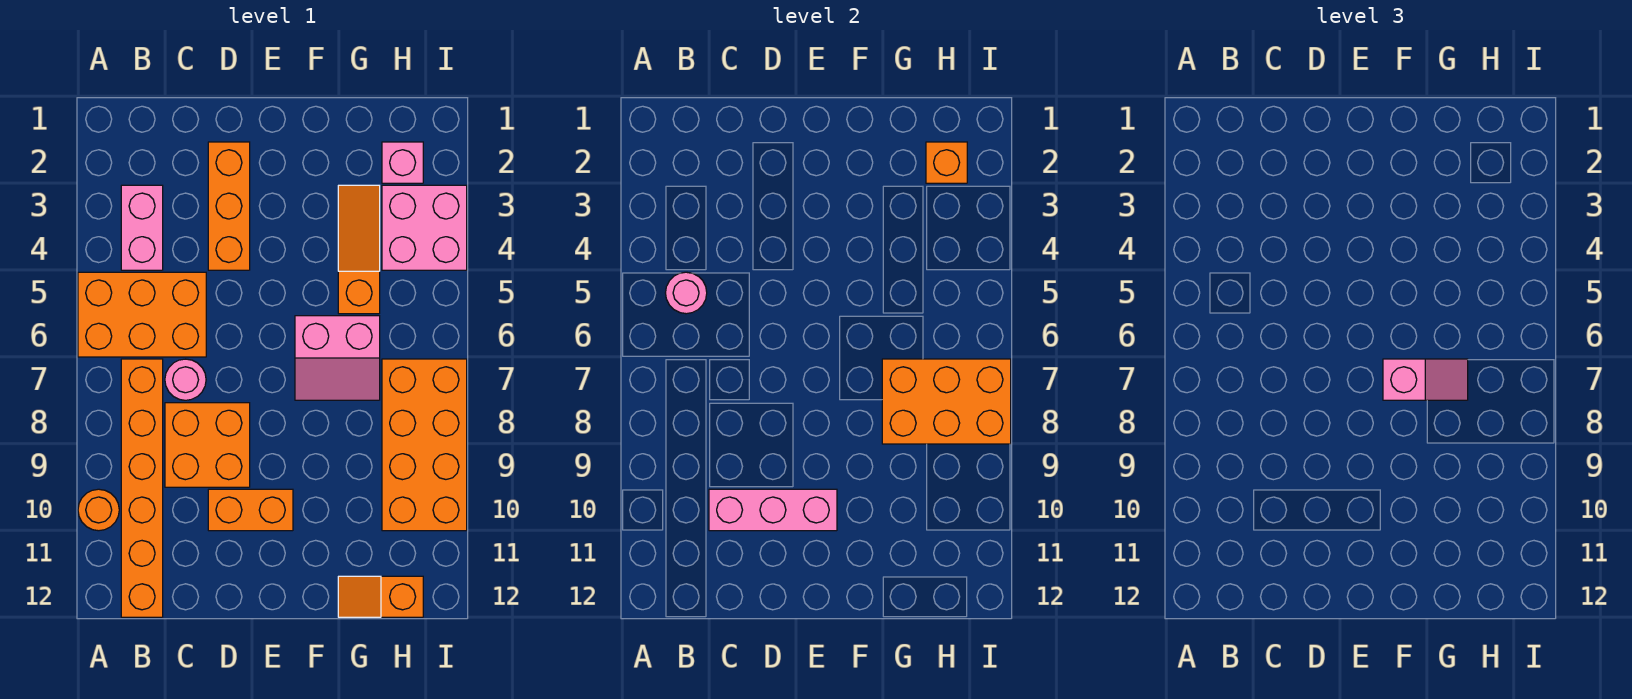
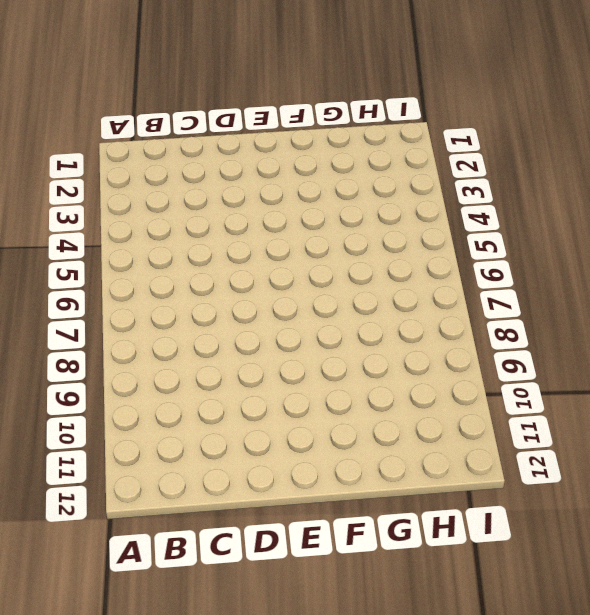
none -> orange brick A5:C6 level 1
none -> orange round brick A10 level 1
none -> pink brick B3:B4 level 1

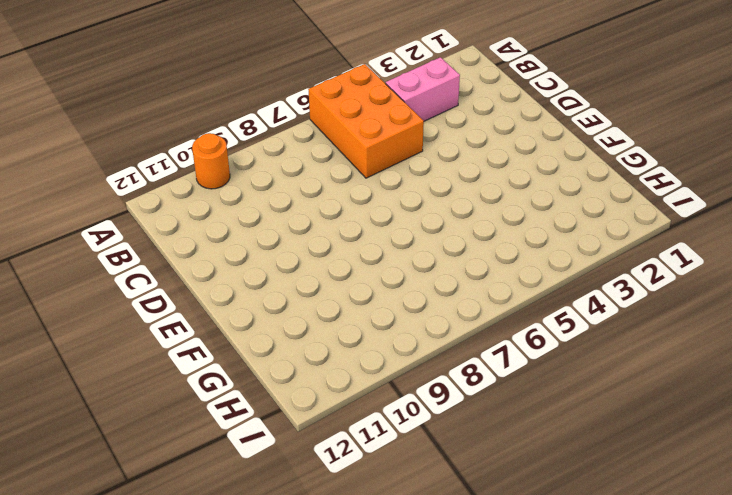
none -> orange brick B7:B12 level 1
none -> pink round brick C7 level 1
none -> orange brick C8:D9 level 1

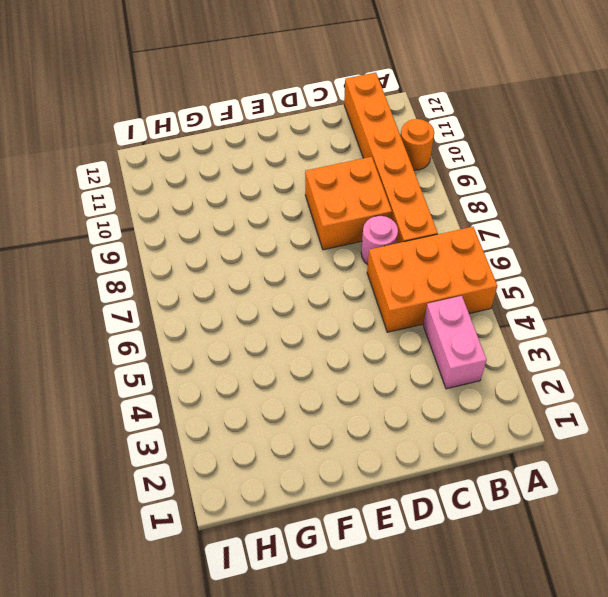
none -> orange brick D2:D4 level 1
none -> orange brick D10:E10 level 1
none -> pink slope F6:G7 level 1 top 6

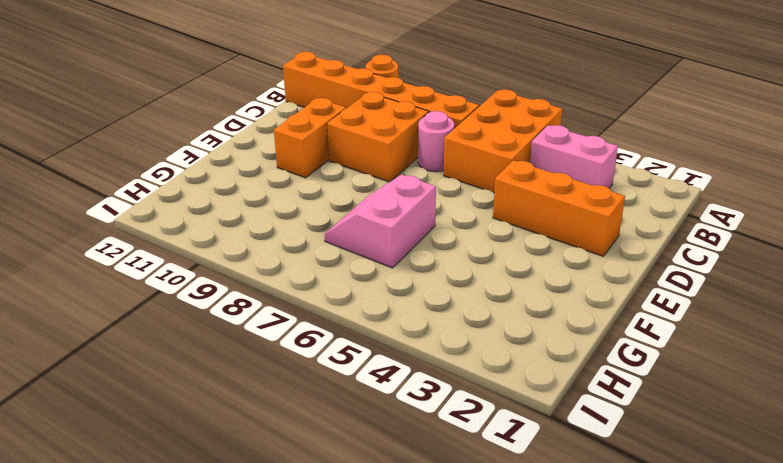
none -> orange slope G3:G5 level 1 top 5
none -> orange slope G12:H12 level 1 top H
none -> pink brick H2 level 1

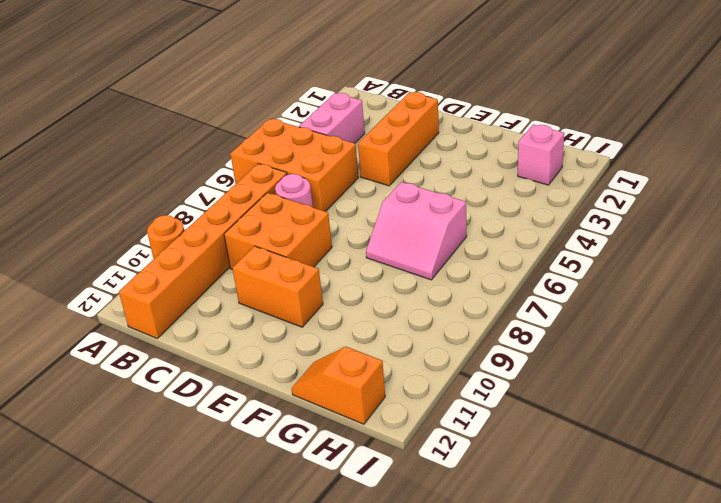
none -> orange slope G3:G5 level 1 top 5
none -> pink brick H3:I4 level 1
none -> orange brick H7:I10 level 1

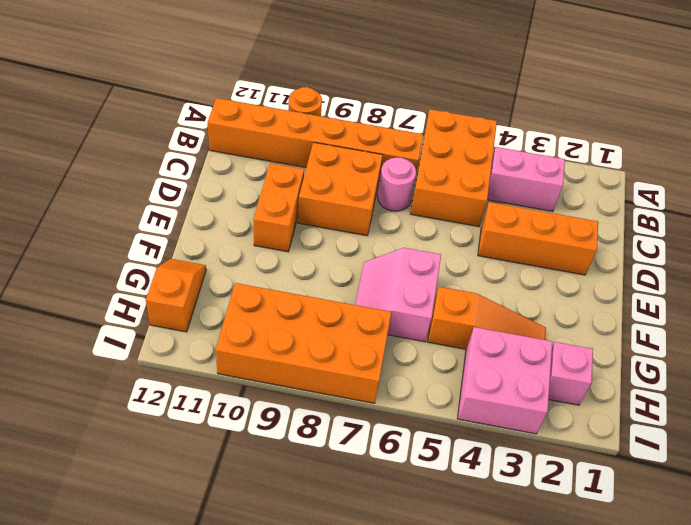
none -> pink round brick B5 level 2
none -> pink brick C10:E10 level 2
none -> orange brick G7:I8 level 2

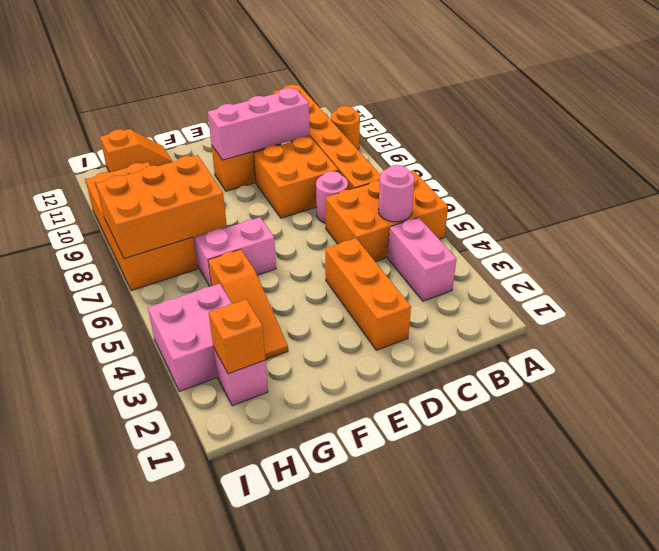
none -> pink slope F7:G7 level 3 top F

